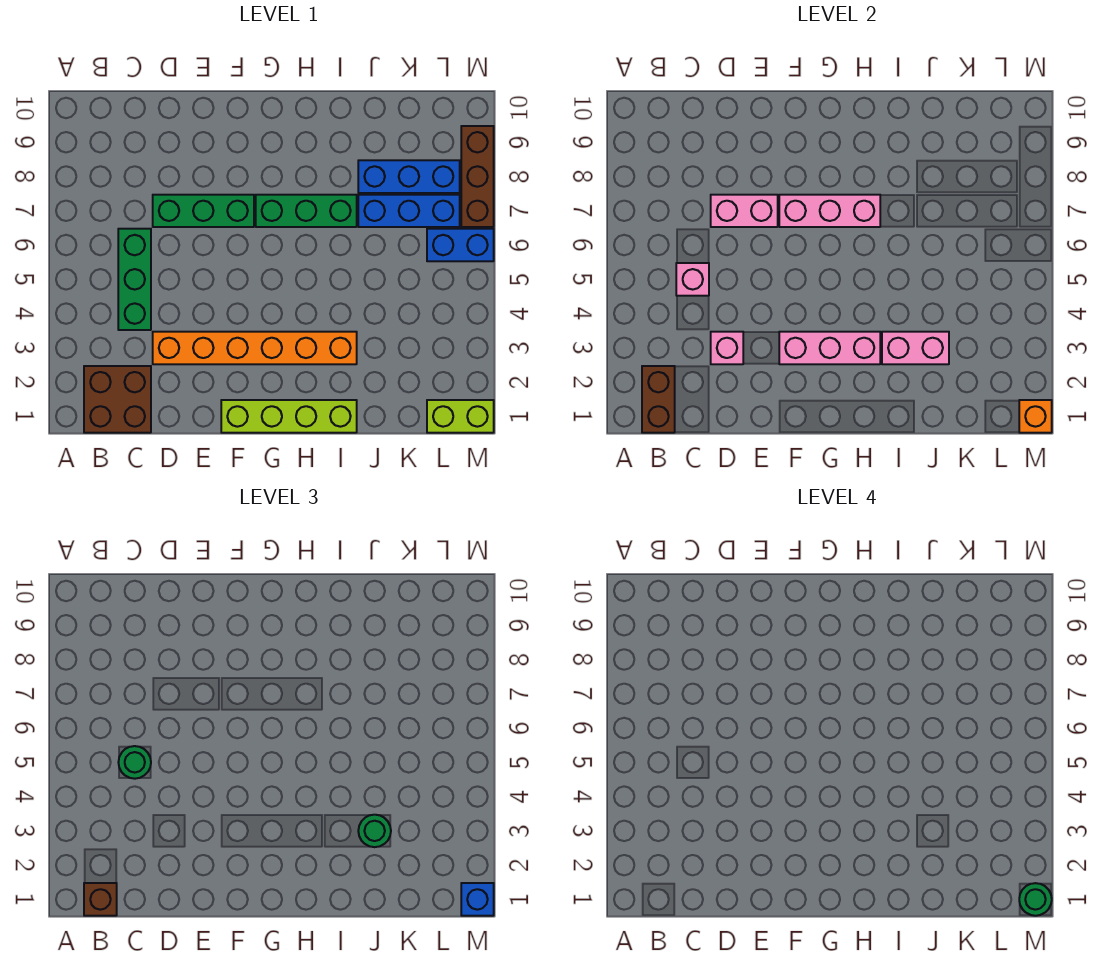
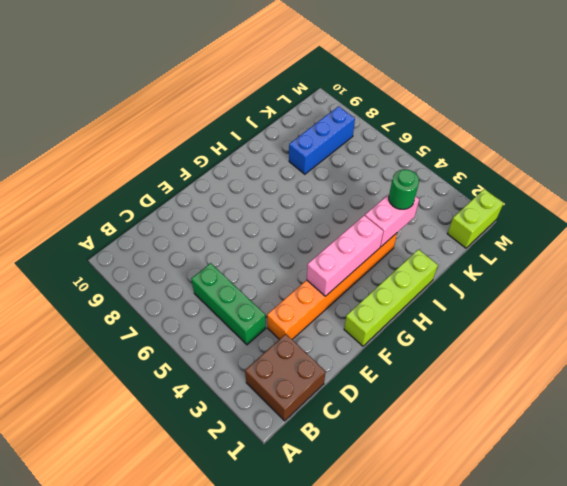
none -> green brick D7:F7 level 1
none -> green brick G7:I7 level 1
none -> blue brick J7:L7 level 1

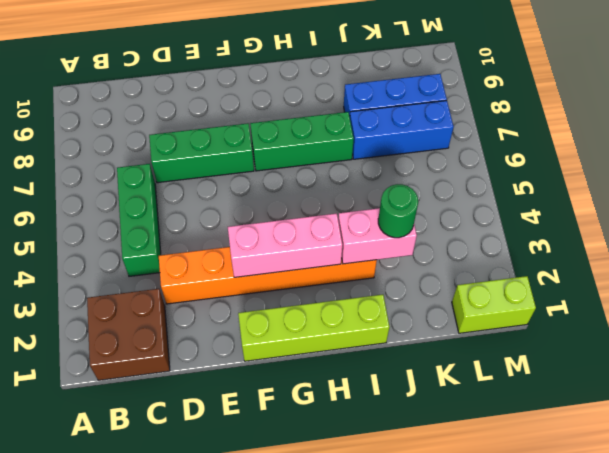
none -> blue brick L6:M6 level 1
none -> brown brick M7:M9 level 1
none -> brown brick B1:B2 level 2

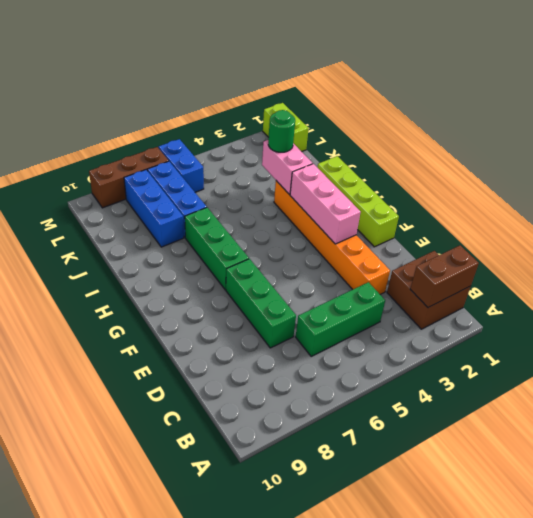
none -> pink brick C5 level 2
none -> pink brick D3 level 2
none -> pink brick D7:E7 level 2

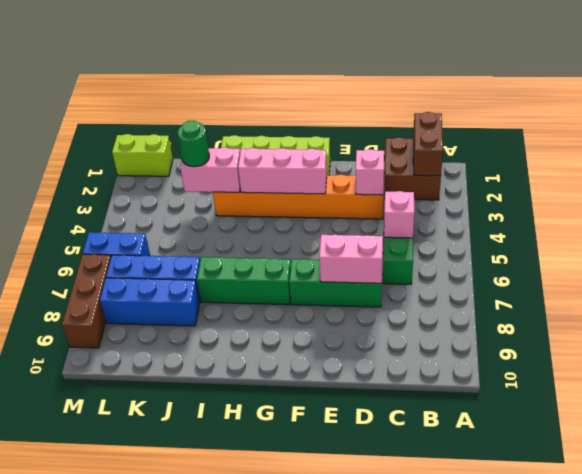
none -> pink brick F7:H7 level 2
none -> orange brick M1 level 2
none -> brown brick B1 level 3

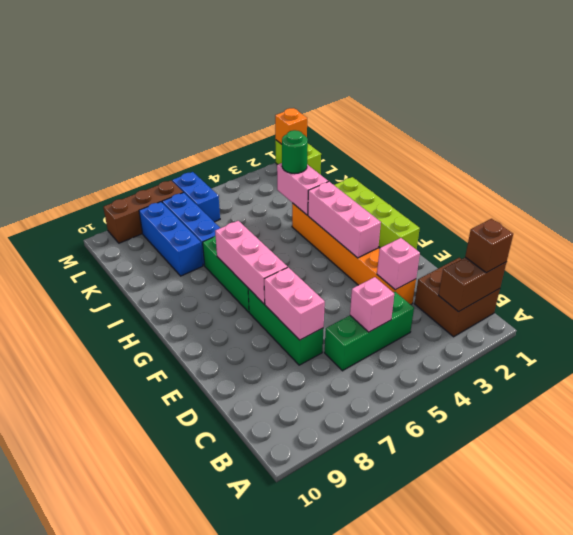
none -> green round brick C5 level 3
none -> blue brick M1 level 3
none -> green round brick M1 level 4

